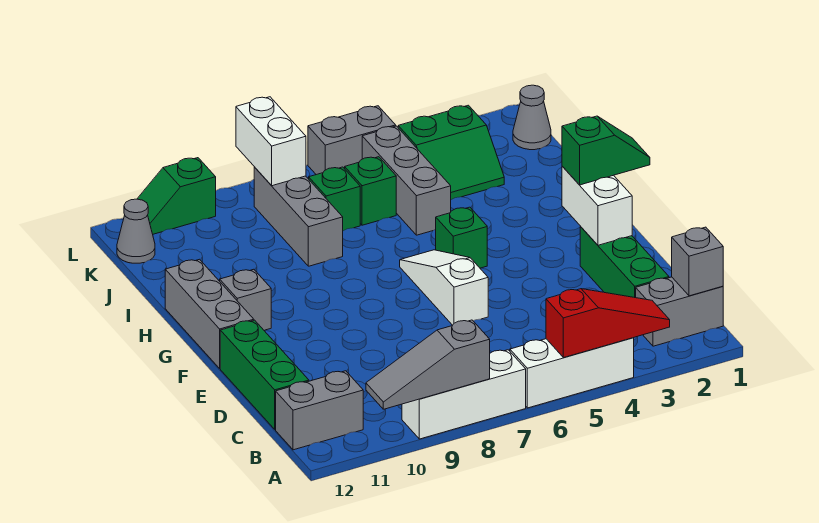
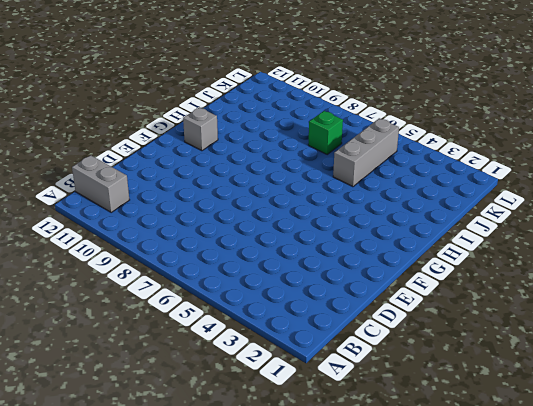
none -> white brick A4:A6 level 1
none -> white brick A7:A9 level 1
none -> grey brick B1:B2 level 1

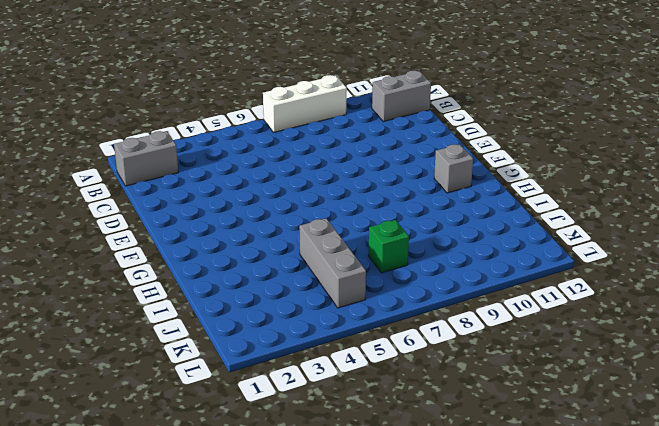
none -> white brick A4:A6 level 1
none -> green brick C2:E2 level 1
none -> green brick C12:E12 level 1

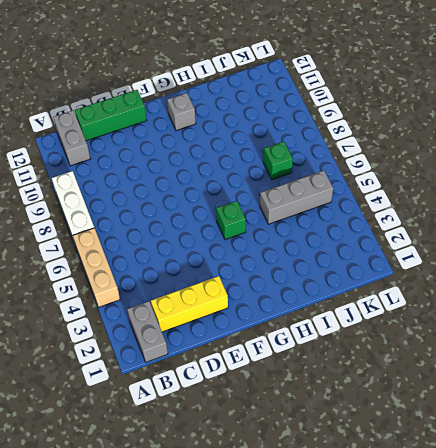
tan brick A4:A6 level 1 -> white brick A4:A6 level 1
yellow brick C2:E2 level 1 -> green brick C2:E2 level 1
none -> white slope E6:G6 level 1 top E
none -> grey brick F12:H12 level 1
none -> grey brick I8:K8 level 1

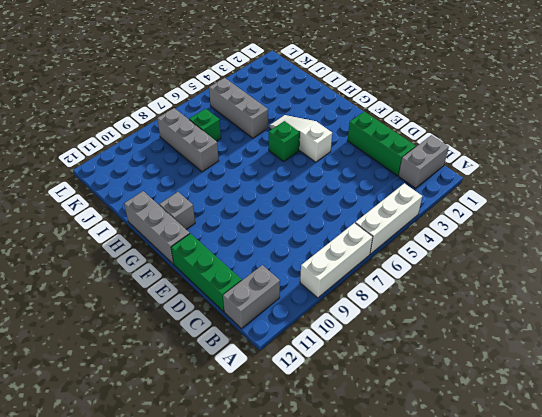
white slope F4:H4 level 1 top F -> white slope E6:G6 level 1 top E
none -> green slope J3:K4 level 1 top K
none -> green brick J6 level 1
none -> grey cone K1 level 1

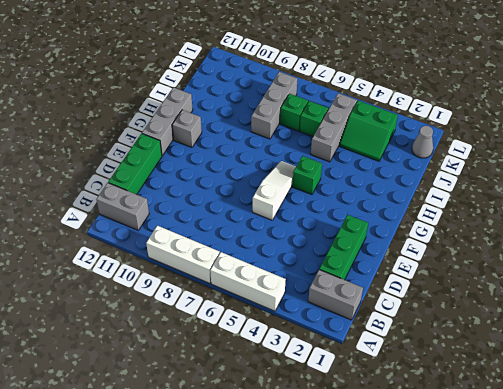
none -> grey cone K12 level 1
none -> grey brick L5:L6 level 1
none -> green slope L10:L11 level 1 top 10

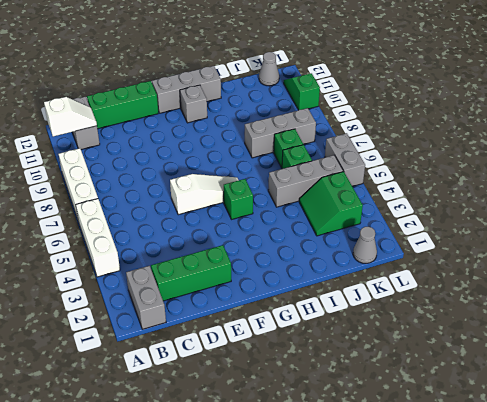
white slope A11:B11 level 2 top A -> none
none -> red slope A3:A5 level 2 top 5
none -> grey slope A8:A10 level 2 top 8
none -> grey brick B1 level 2

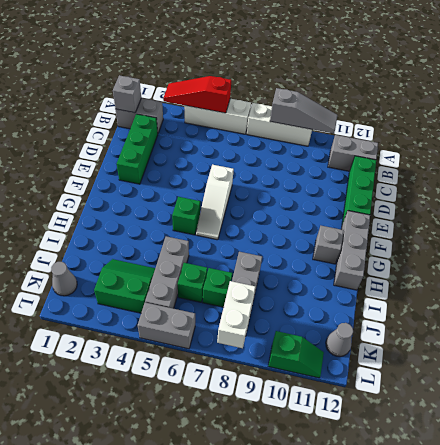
none -> white brick E2:F2 level 2
none -> green slope F1:F2 level 3 top 2

